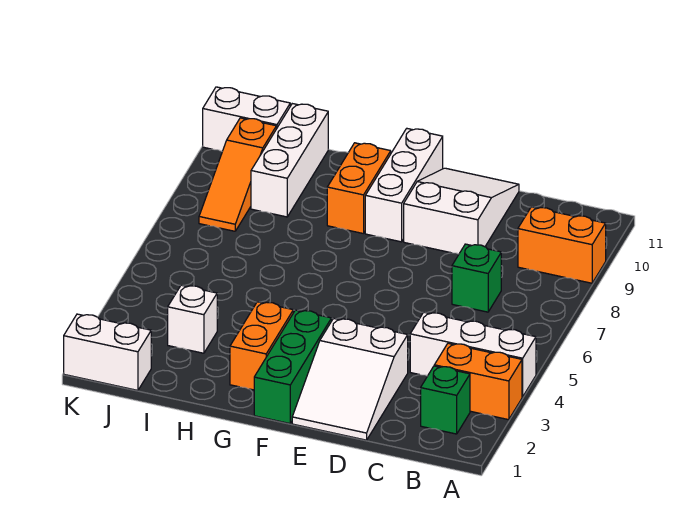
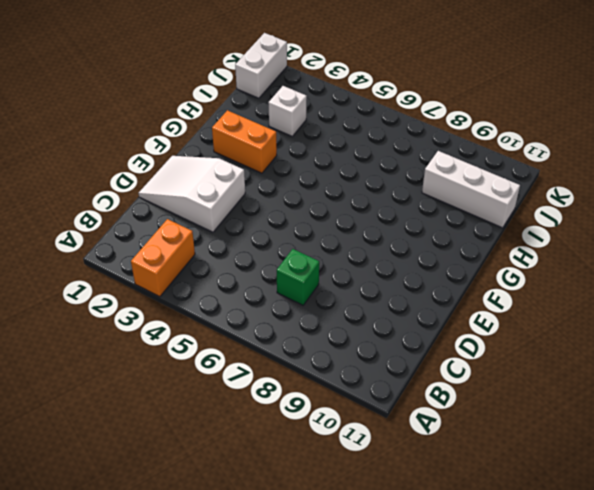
none -> white brick A4:C4 level 1
none -> orange brick A9:B9 level 1
none -> green brick B2 level 1

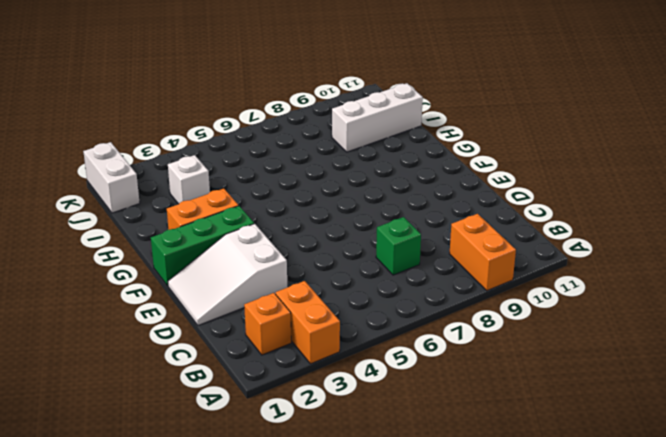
orange brick B2 level 1 -> green brick B2 level 1
none -> white brick A4:C4 level 1
none -> white slope D9:E11 level 1 top 9
none -> white brick F9:F11 level 1

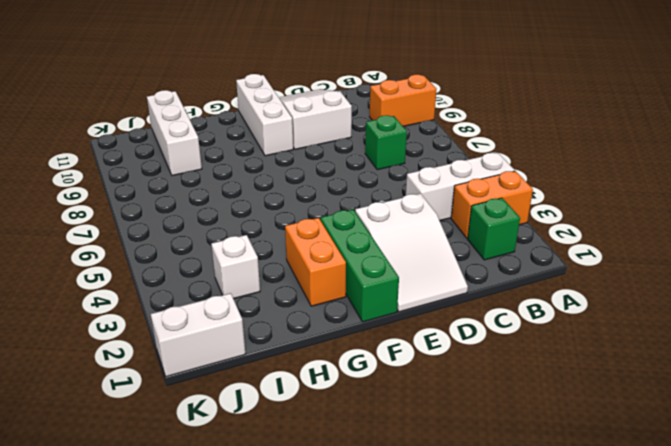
none -> orange brick G9:G10 level 1
none -> orange slope J8:J10 level 1 top 10
none -> white brick J11:K11 level 1

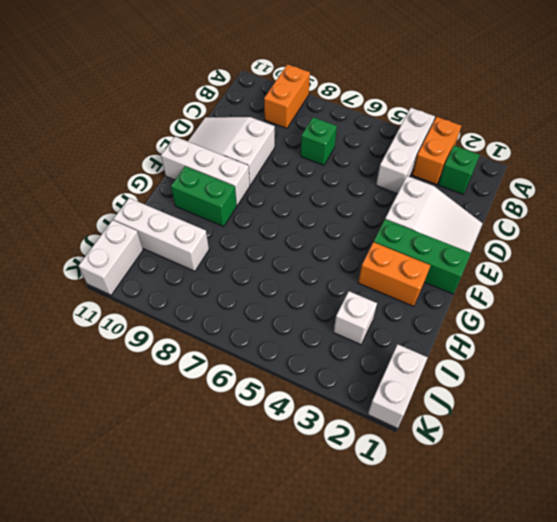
green brick G9:G10 level 1 -> orange brick G9:G10 level 1
none -> orange slope J8:J10 level 1 top 10

